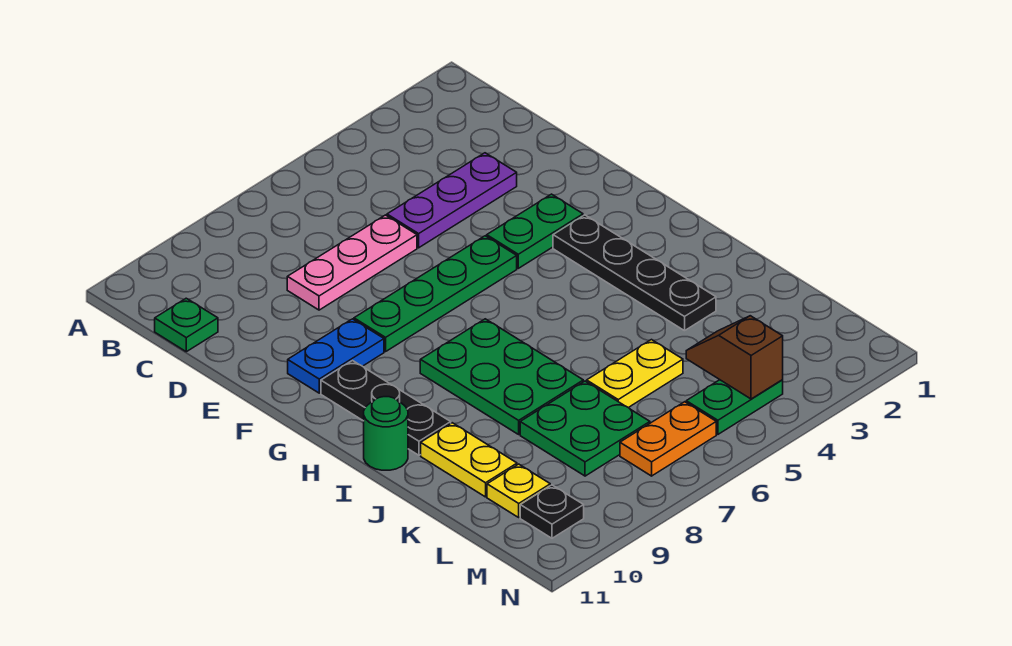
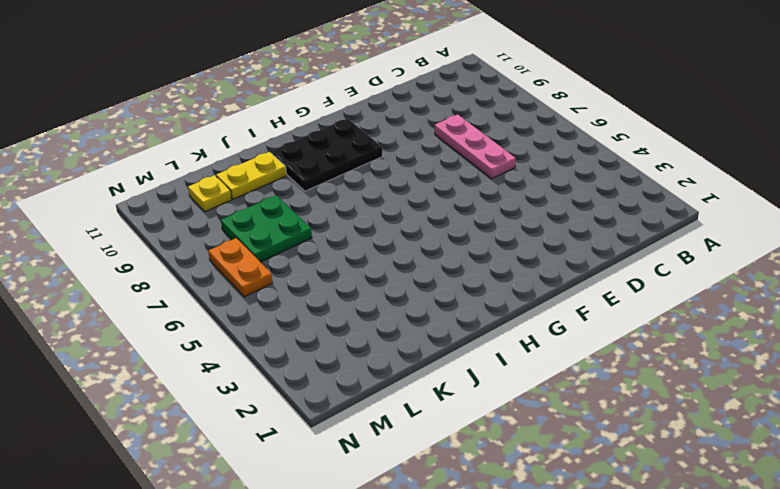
black plate G9:I10 level 1 -> black plate G10:I10 level 1
none -> green plate C11 level 1
none -> purple plate D3:D5 level 1
none -> green plate F3:F4 level 1

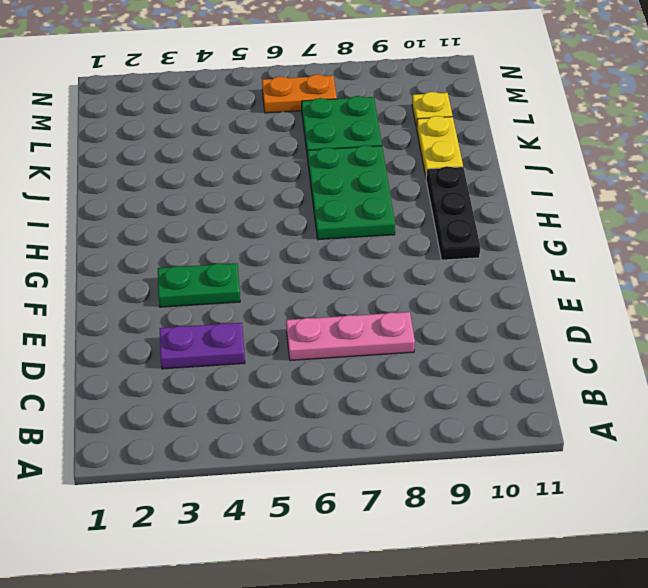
purple plate D3:D4 level 1 -> purple plate D3:D5 level 1
none -> green plate C11 level 1
none -> green plate F5:F8 level 1
none -> blue plate F9:F10 level 1

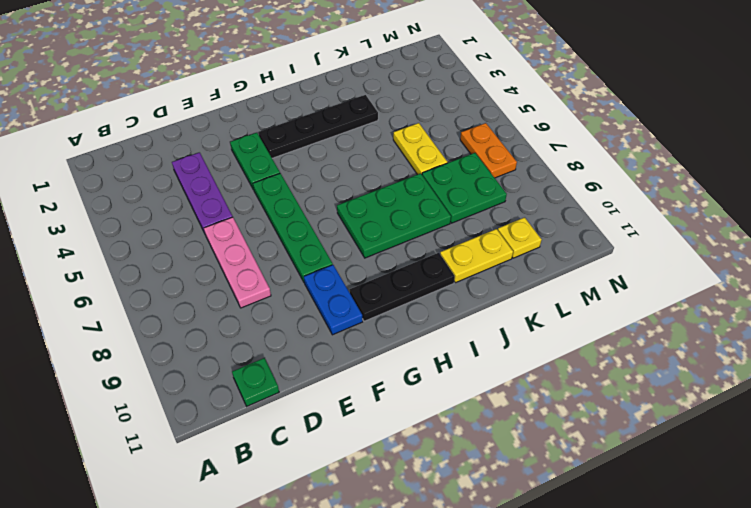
none -> green round brick I11 level 1
none -> green plate M4:M5 level 1
none -> black plate M10 level 1

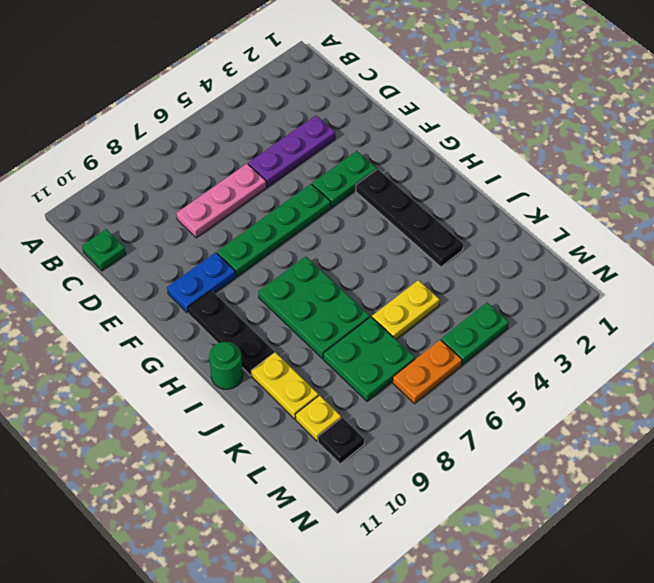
none -> brown slope L4:M4 level 2 top M

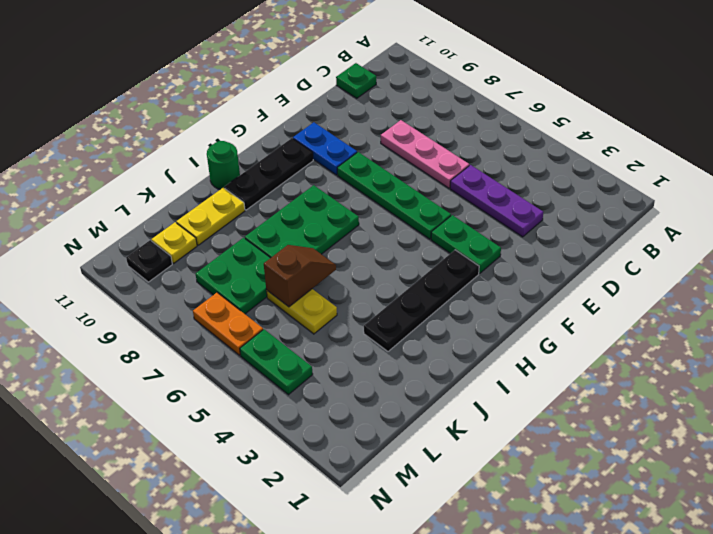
brown slope J6:K6 level 2 top K -> brown slope L4:M4 level 2 top M

